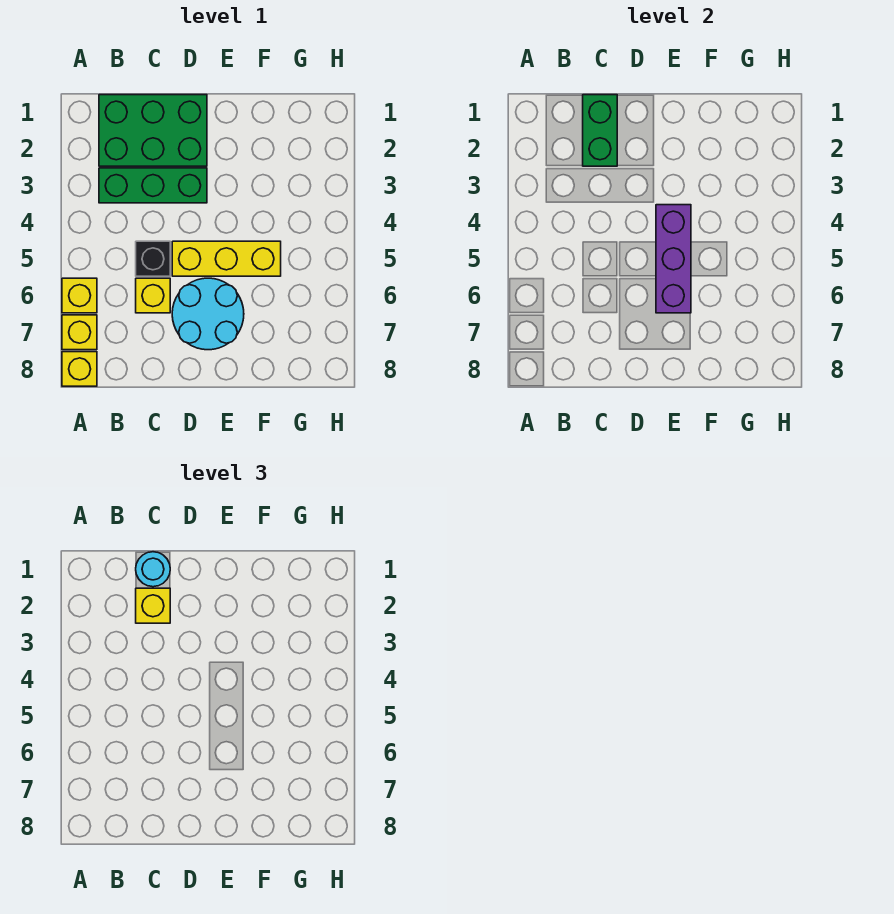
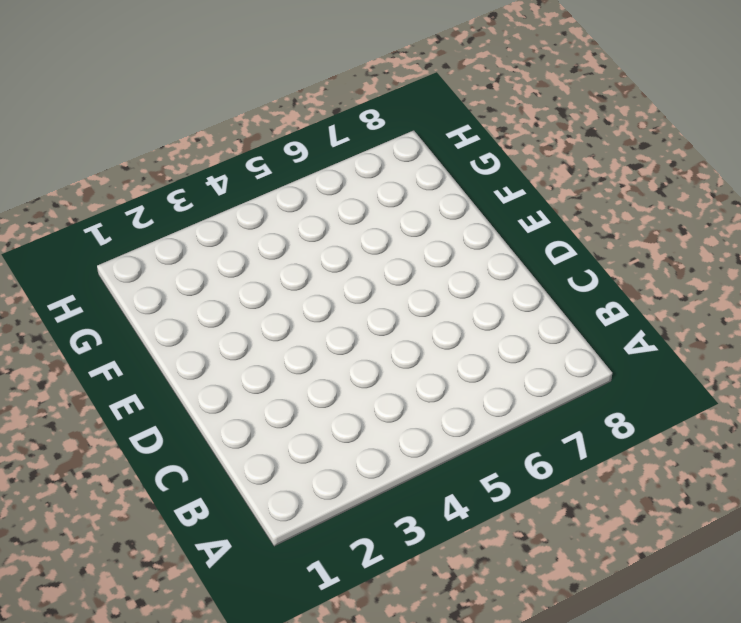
none -> yellow brick A6 level 1
none -> yellow brick A7 level 1
none -> yellow brick A8 level 1

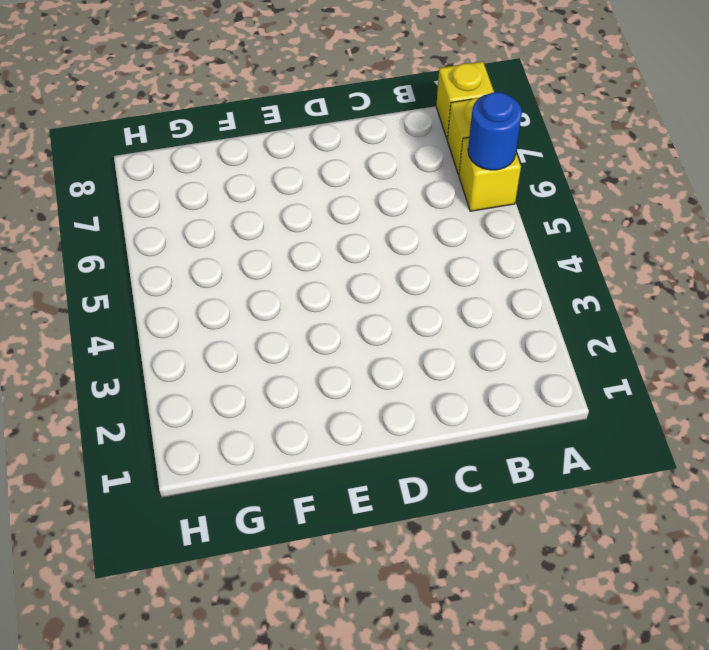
blue round brick A6 level 2 -> none
none -> green brick B1:D2 level 1
none -> green brick B3:D3 level 1
none -> black brick C5 level 1

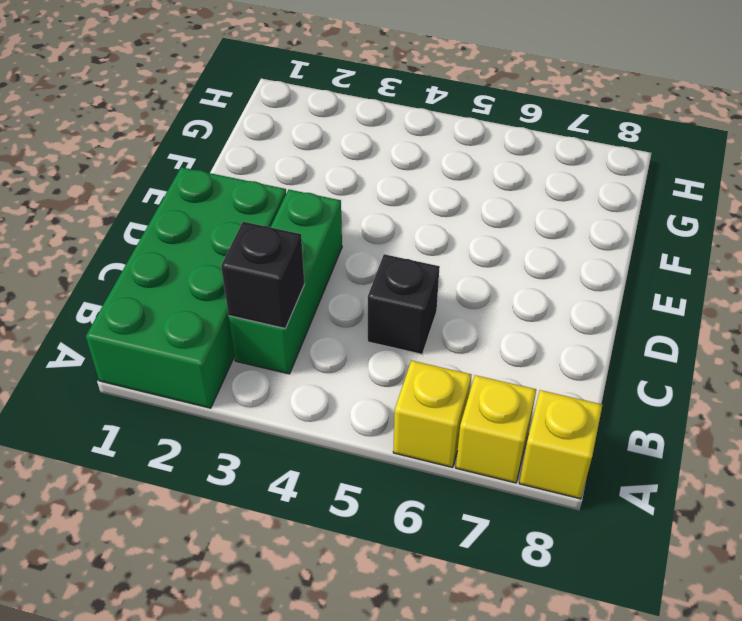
green brick A1:D2 level 1 -> green brick B1:D2 level 1
black brick B3 level 2 -> none
none -> yellow brick C6 level 1
none -> yellow brick D5:F5 level 1
none -> cyan round brick D6:E7 level 1

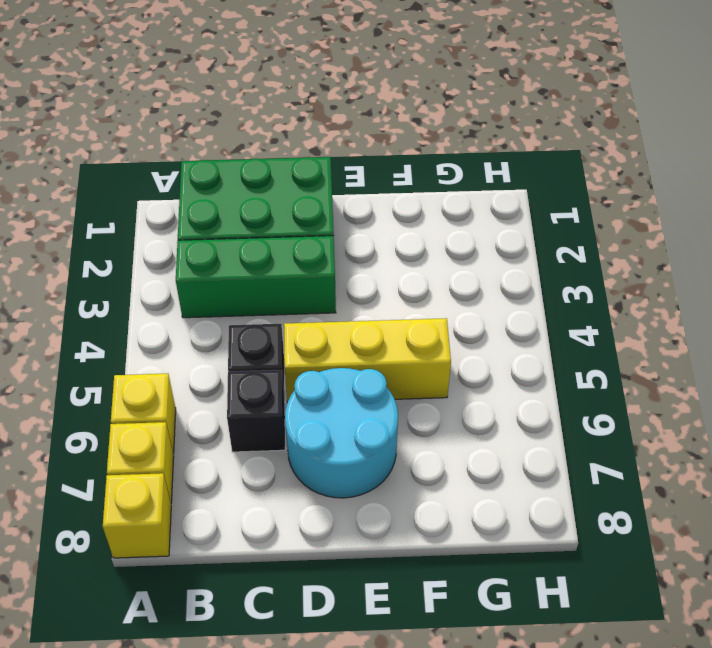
black brick C6 level 1 -> yellow brick C6 level 1
none -> green brick C1:C2 level 2
none -> purple brick E4:E6 level 2
none -> cyan round brick C1 level 3

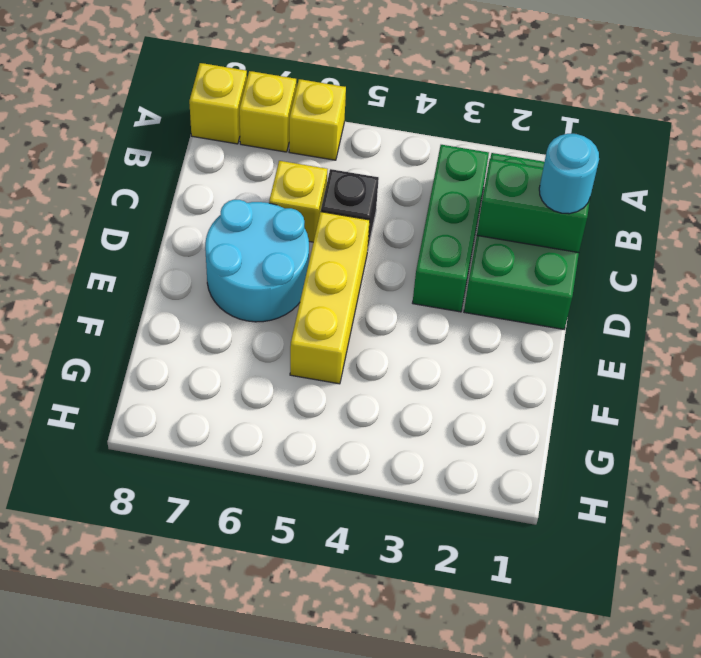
none -> purple brick E4:E6 level 2
none -> yellow brick C2 level 3

